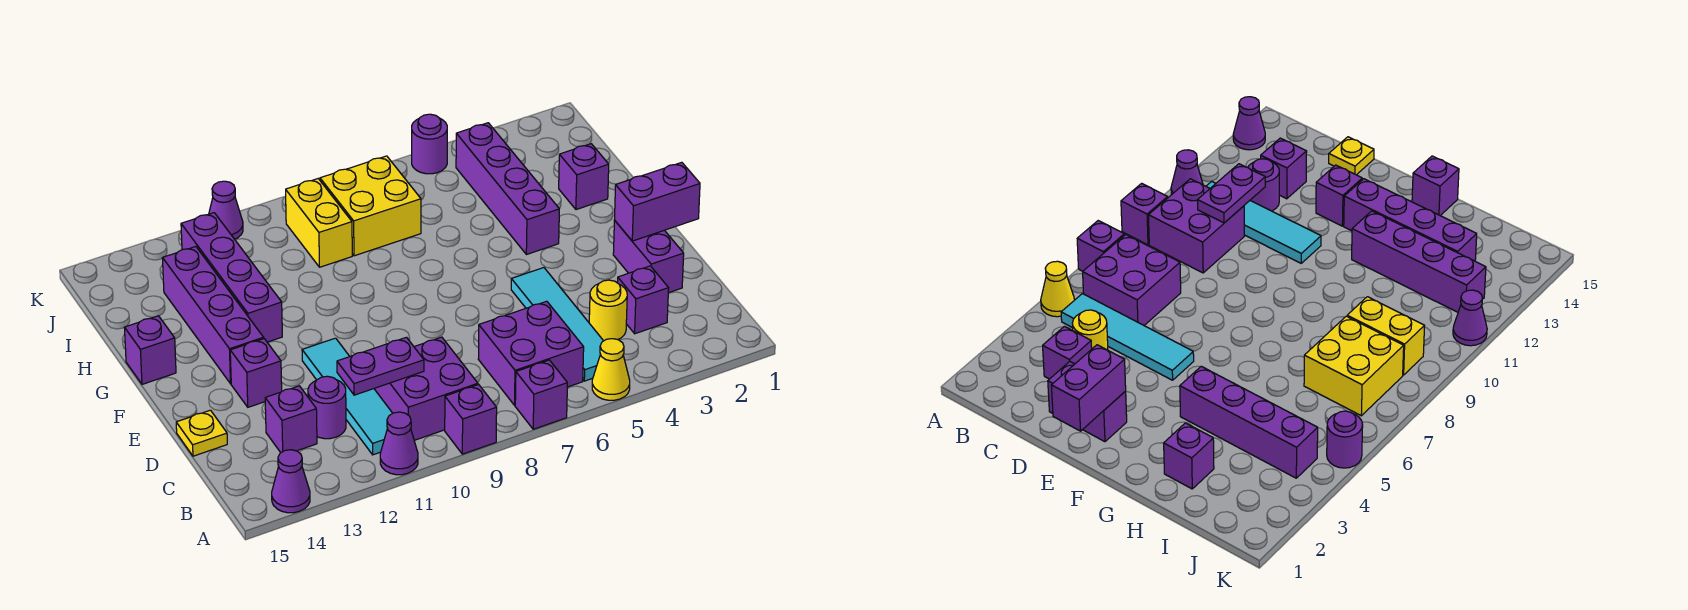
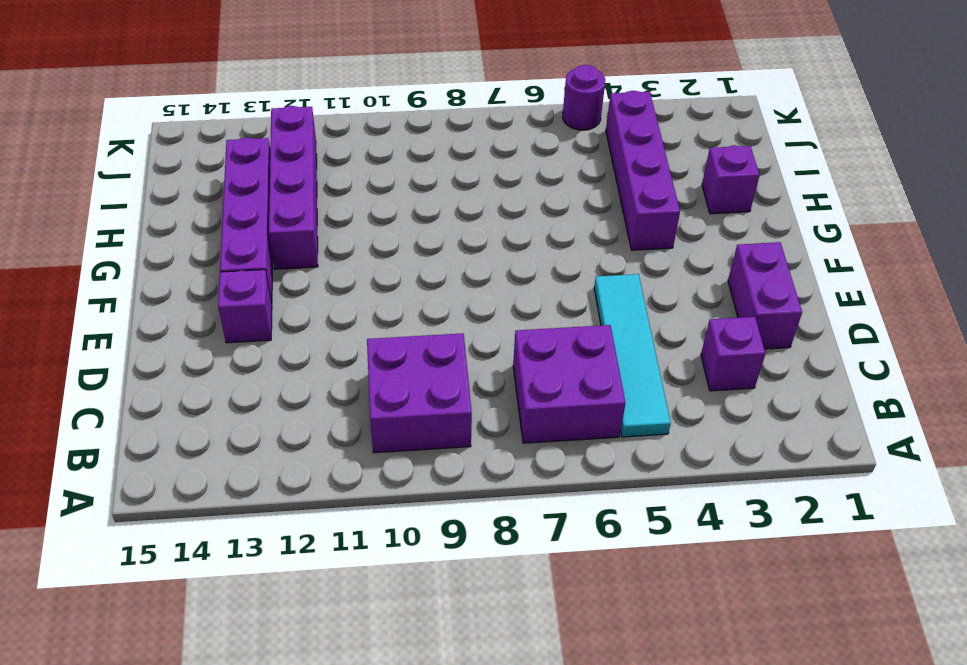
none -> yellow cone A5 level 1
none -> purple brick A7 level 1
none -> purple brick A9 level 1

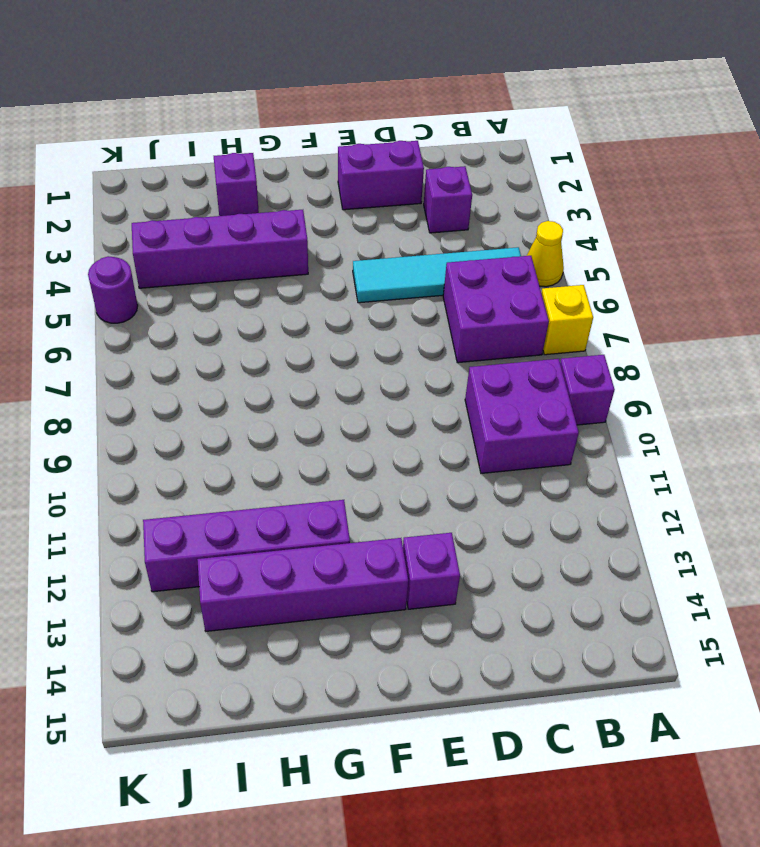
yellow brick A7 level 1 -> purple brick A7 level 1
none -> purple cone A11 level 1
none -> purple cone A14 level 1
none -> cyan tile B11:E11 level 1

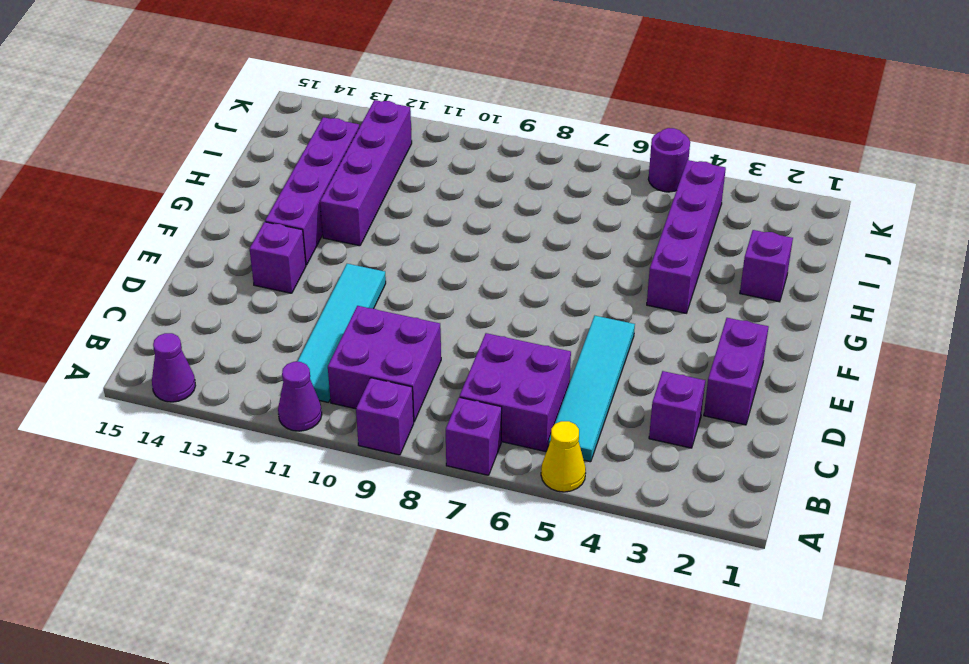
none -> yellow round brick C4 level 1
none -> purple round brick C12 level 1
none -> purple brick C13 level 1

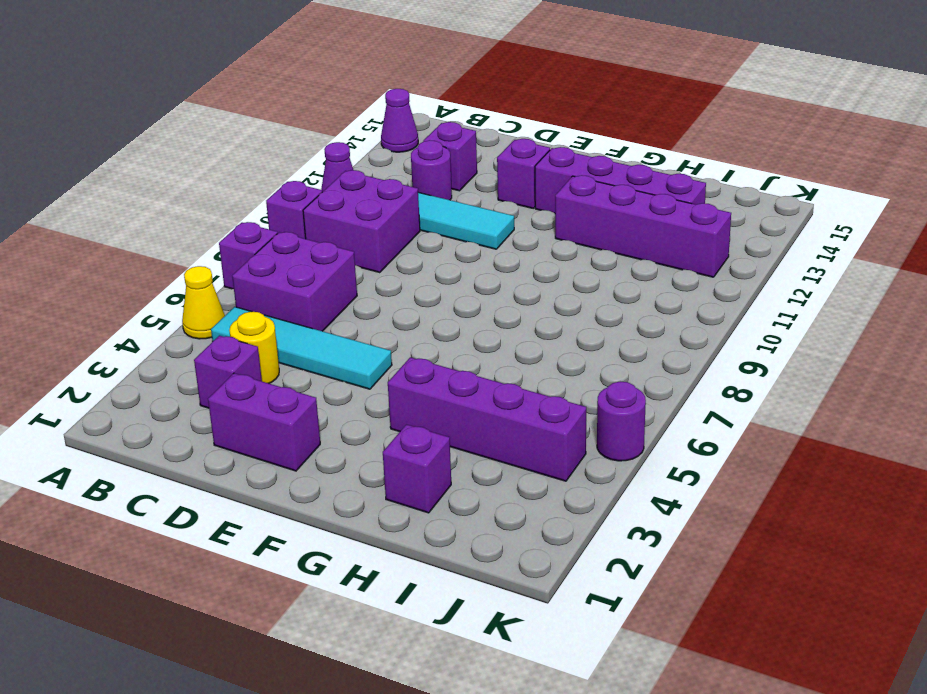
none -> yellow plate D15 level 1
none -> purple brick G15 level 1
none -> yellow brick I7:J8 level 1

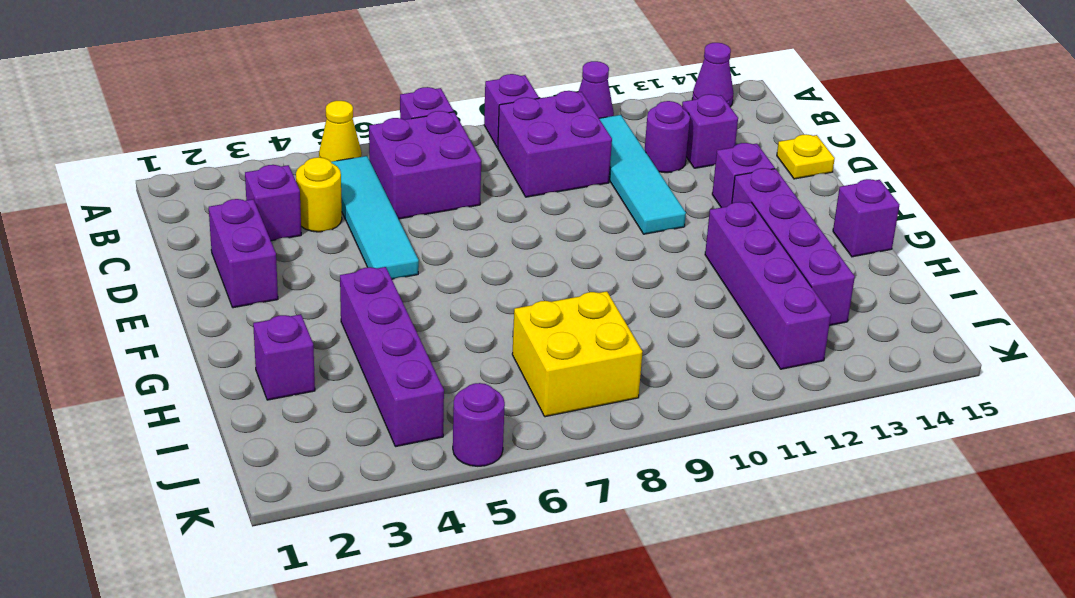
none -> yellow brick I9:J9 level 1
none -> purple cone K11 level 1
none -> purple plate C10:C11 level 2

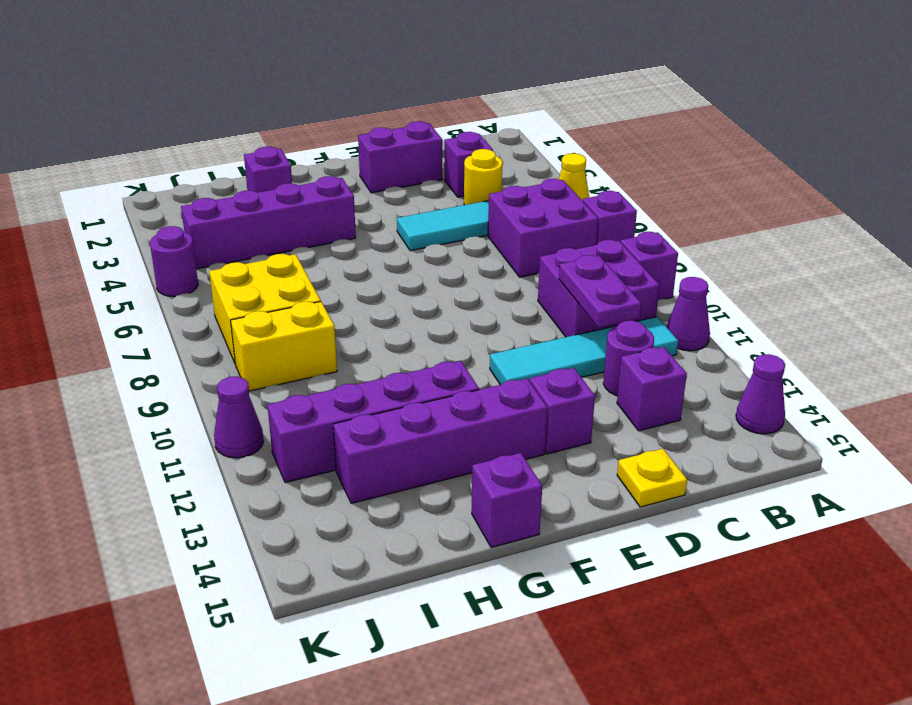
none -> purple brick E1:E2 level 2

